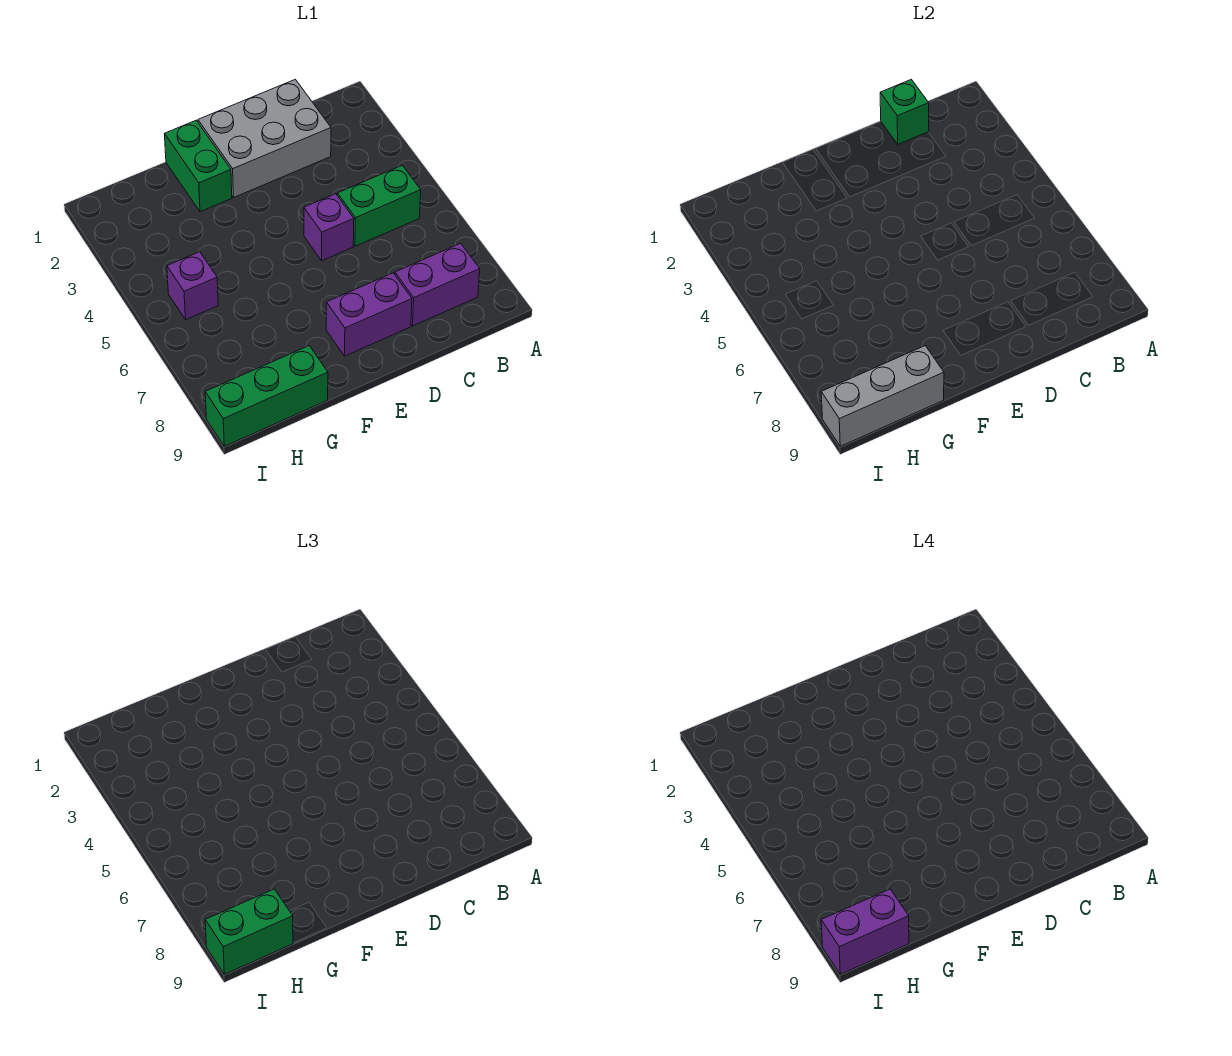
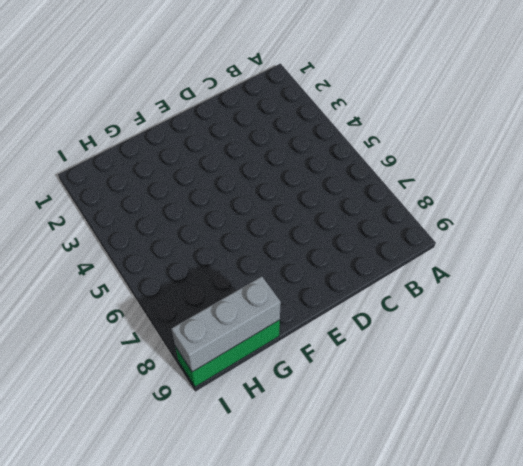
none -> green brick B5:C5 level 1
none -> purple brick B8:C8 level 1
none -> grey brick C1:E2 level 1

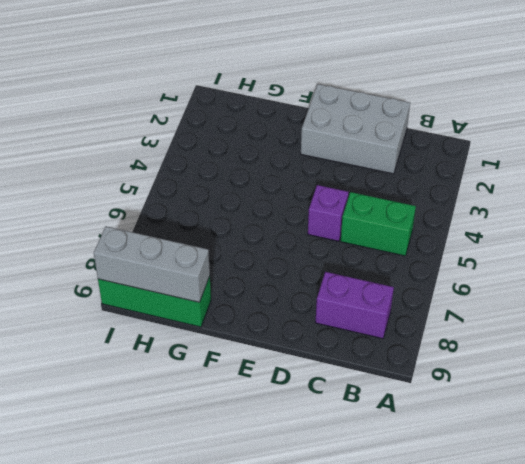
none -> purple brick D8:E8 level 1
none -> green brick F1:F2 level 1
none -> purple brick H5 level 1

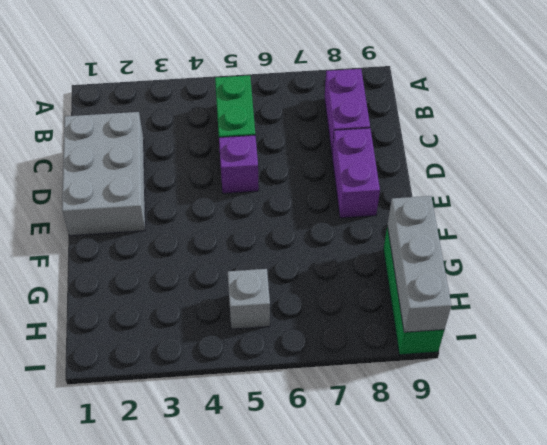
grey brick H5 level 1 -> purple brick H5 level 1
none -> green brick F1:F2 level 1
none -> green brick C1 level 2
none -> green brick H9:I9 level 3

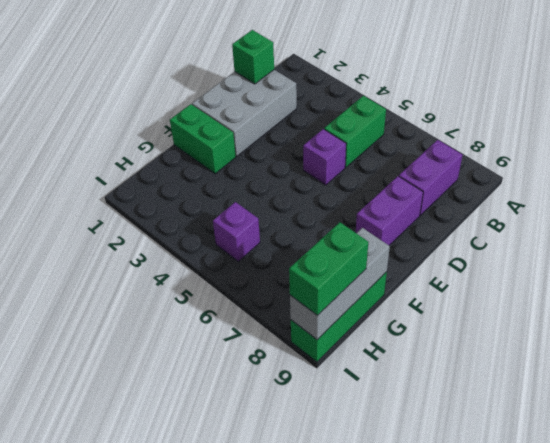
none -> purple brick H9:I9 level 4

